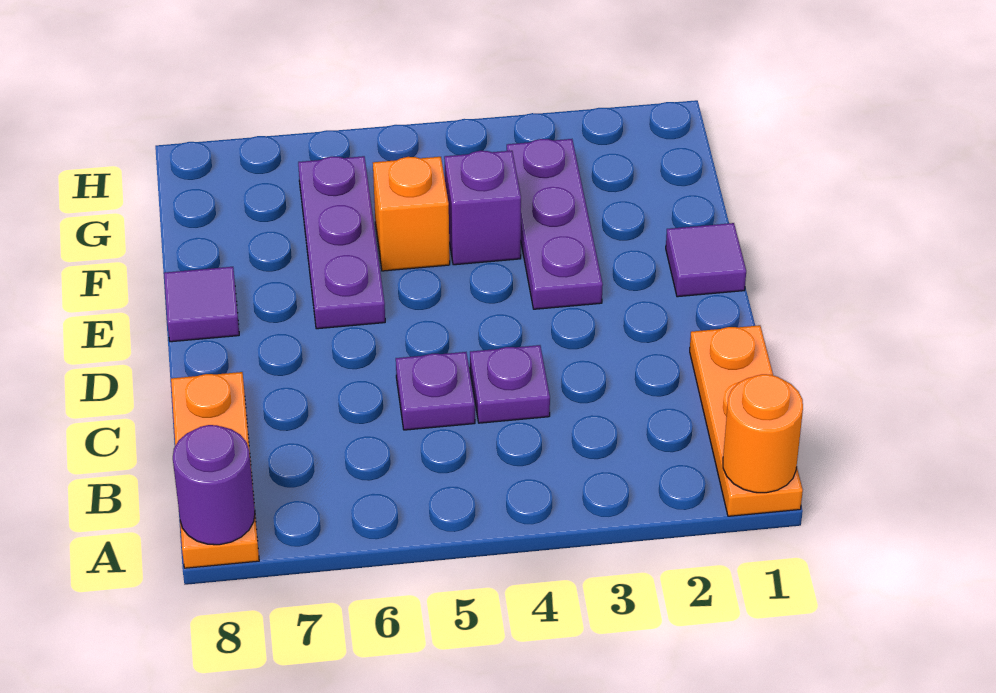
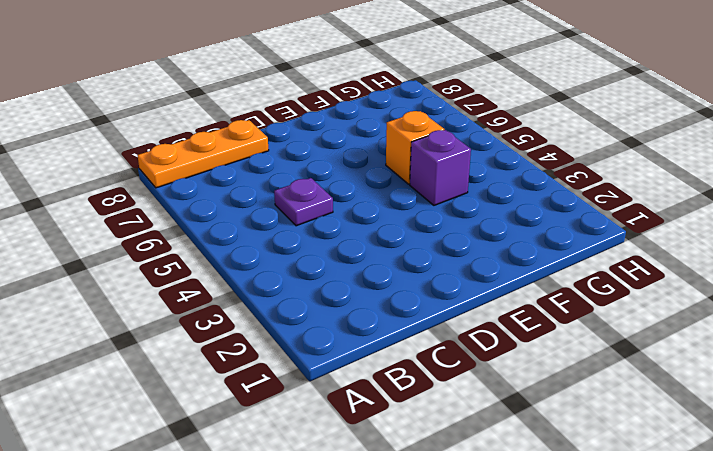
none -> orange plate A1:C1 level 1
none -> purple plate C4 level 1
none -> purple tile E1 level 1

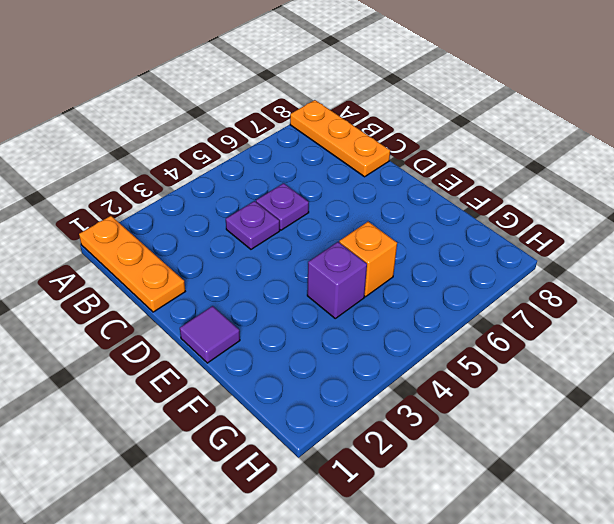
none -> purple plate E3:G3 level 1
none -> purple plate E6:G6 level 1
none -> purple tile E8 level 1

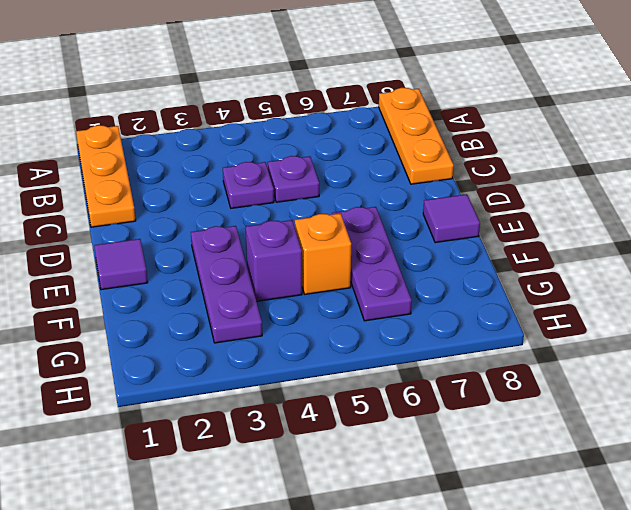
none -> orange round brick A1 level 2
none -> purple round brick A8 level 2

